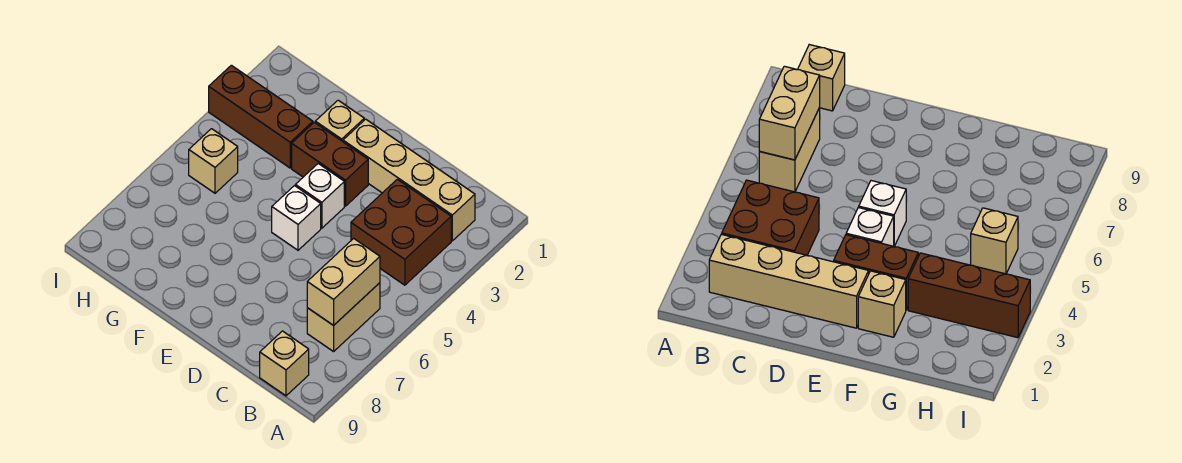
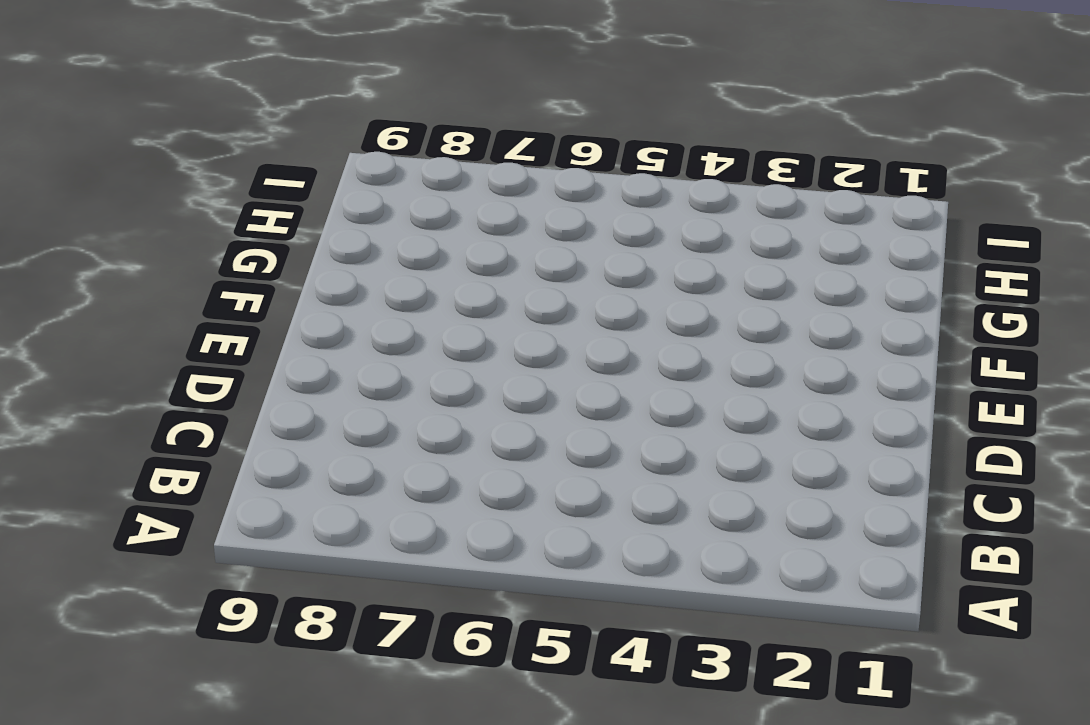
none -> tan brick B2:E2 level 1
none -> brown brick B3:C4 level 1

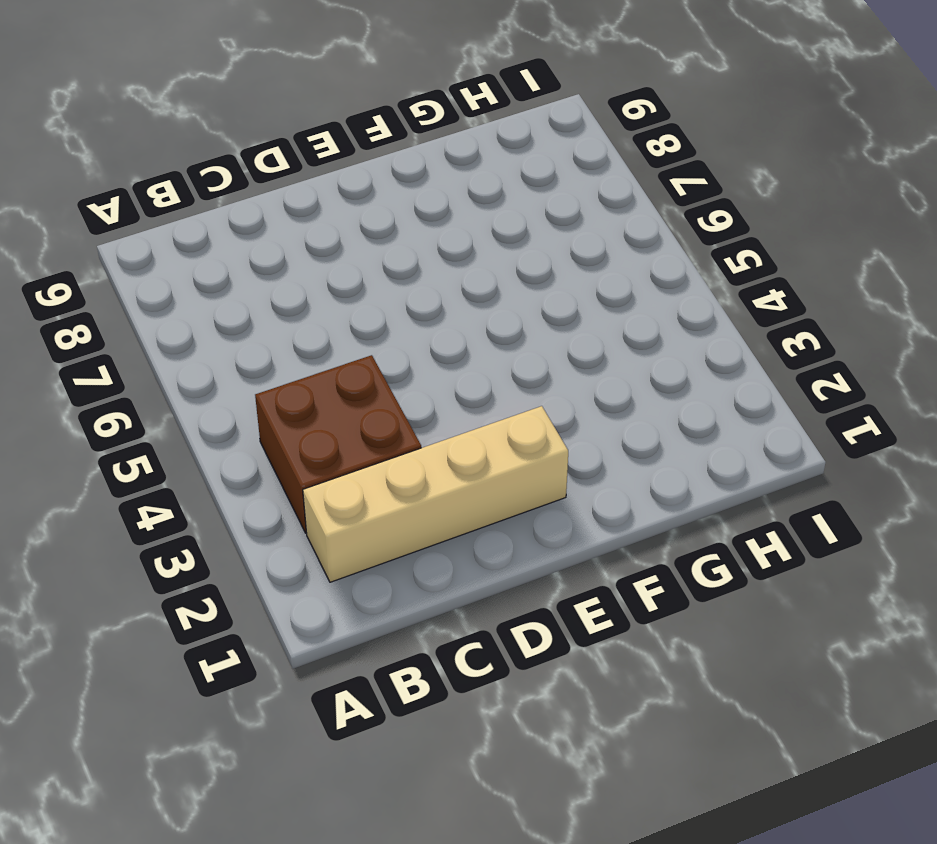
none -> tan brick B6:B7 level 1
none -> tan brick B9 level 1

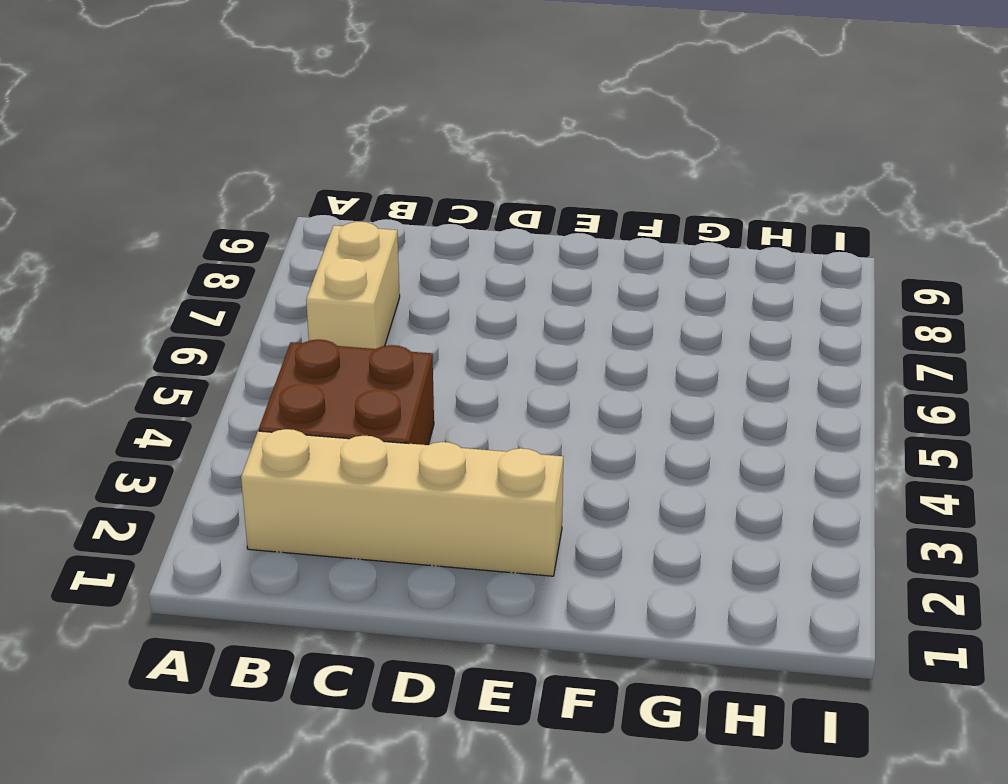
none -> tan brick B9 level 1
none -> brown brick E3:F3 level 1

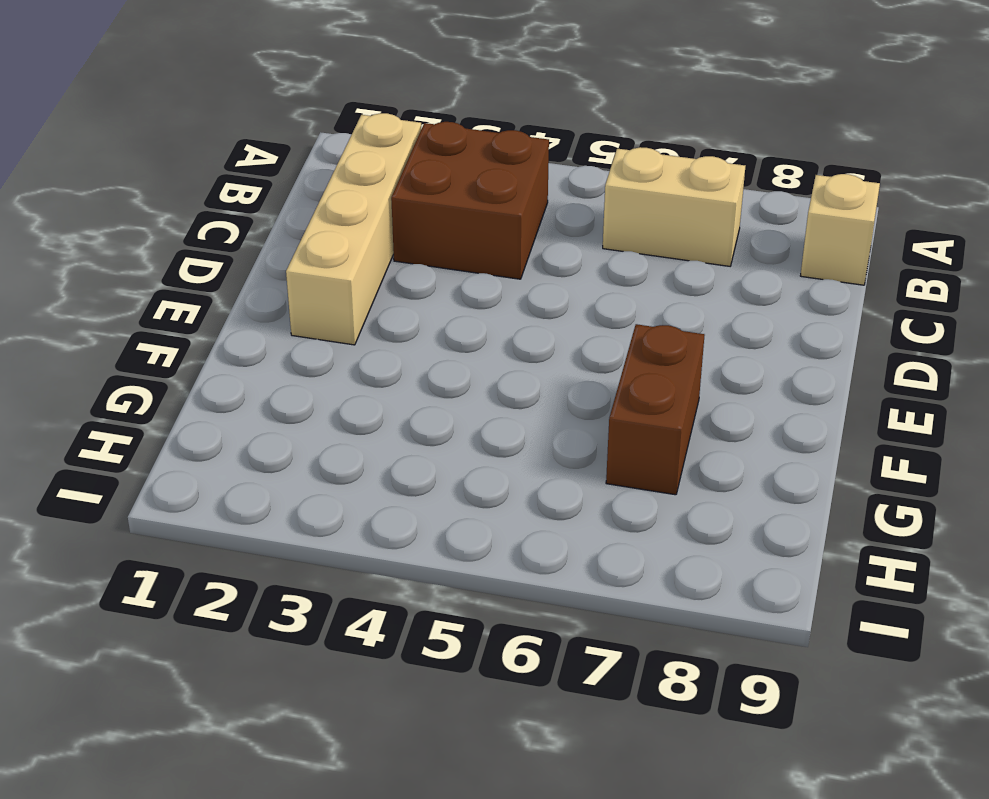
brown brick F7:G7 level 1 -> brown brick E3:F3 level 1
none -> white brick E4 level 1
none -> white brick E5 level 1

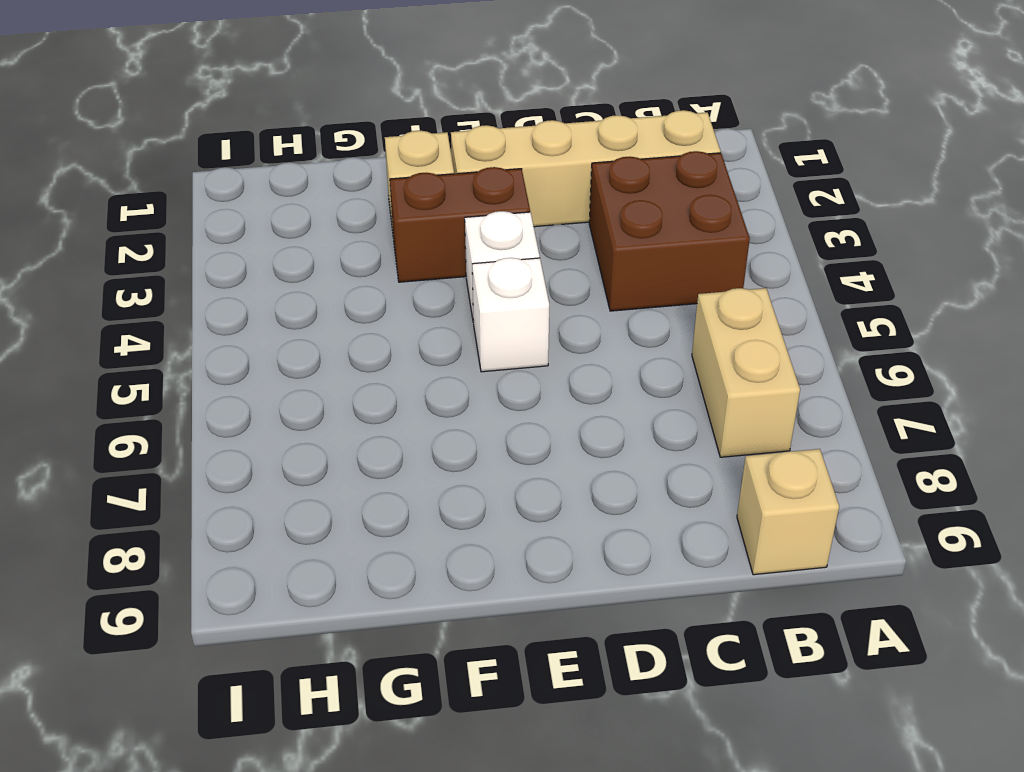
none -> brown brick G3:I3 level 1
none -> tan brick H5 level 1

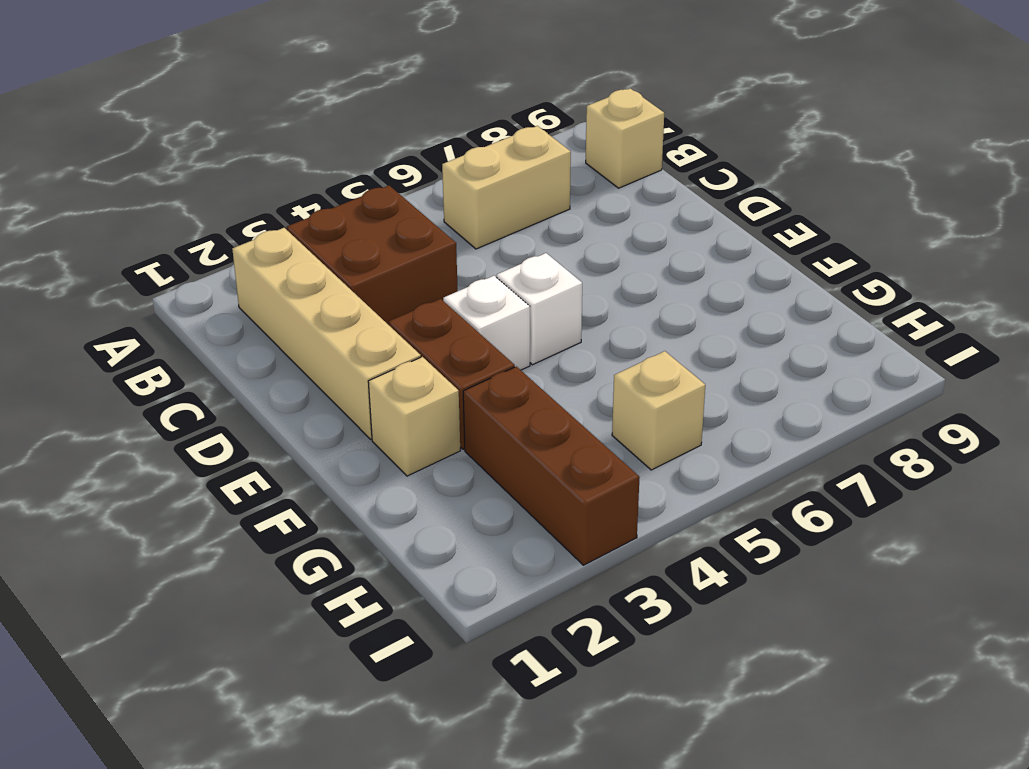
none -> tan brick B6:B7 level 2

